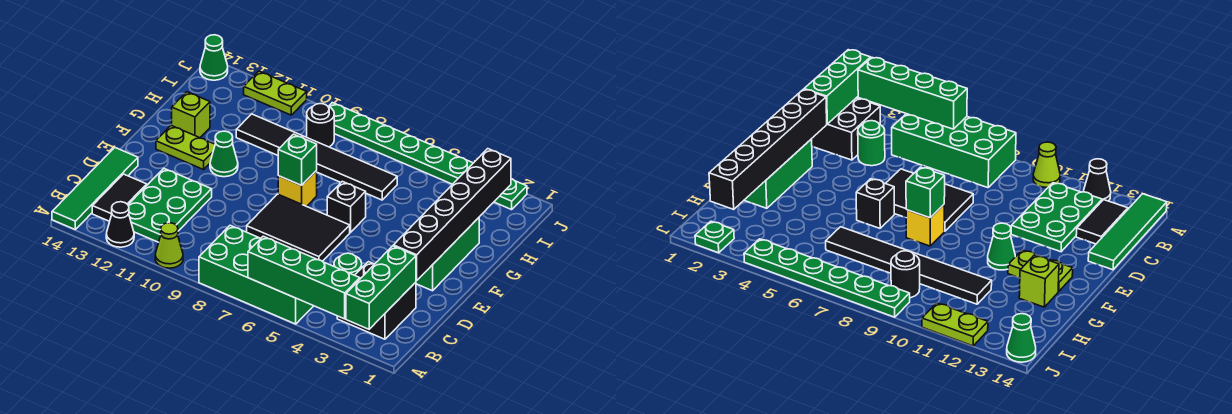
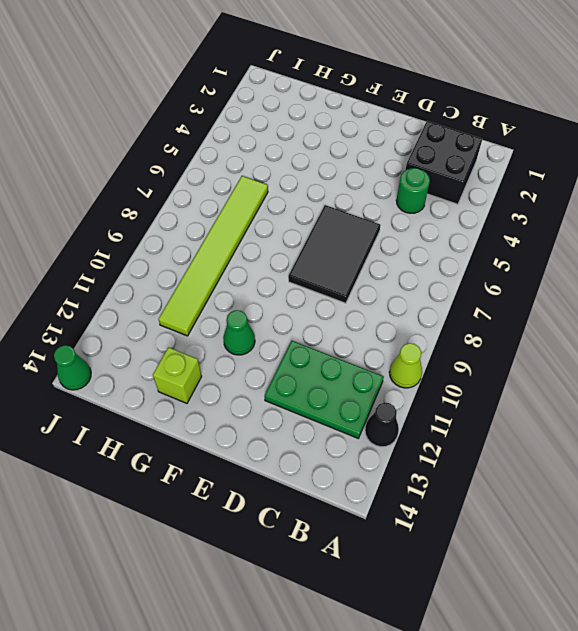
lime tile H6:H11 level 1 -> black tile H6:H11 level 1
none -> green brick A5:B8 level 1
none -> green tile A14:D14 level 1
none -> black tile B13:C13 level 1

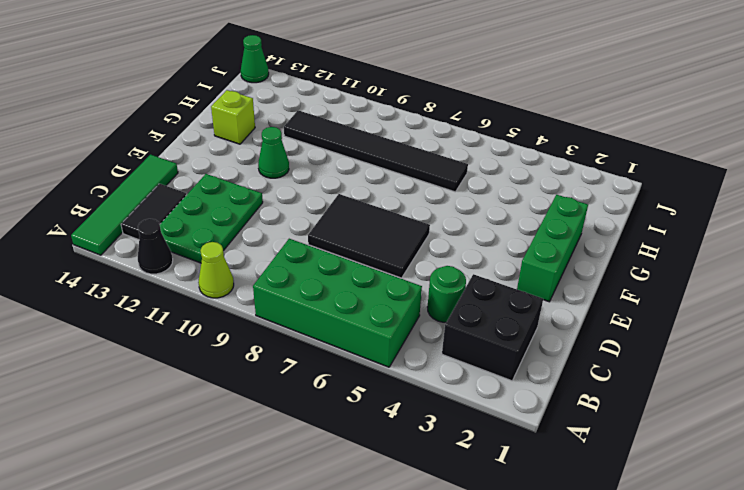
none -> black brick F6 level 1
none -> yellow brick F8 level 1
none -> lime plate F12:F13 level 1

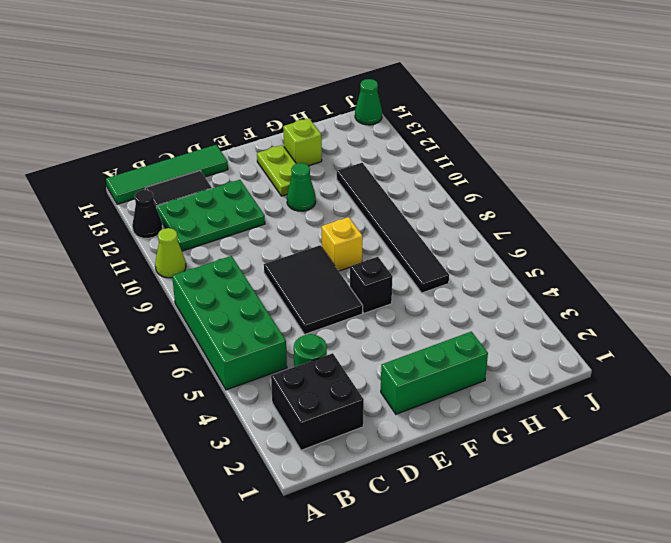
none -> black round brick I9 level 1
none -> green plate J2 level 1
none -> green plate J4:J9 level 1

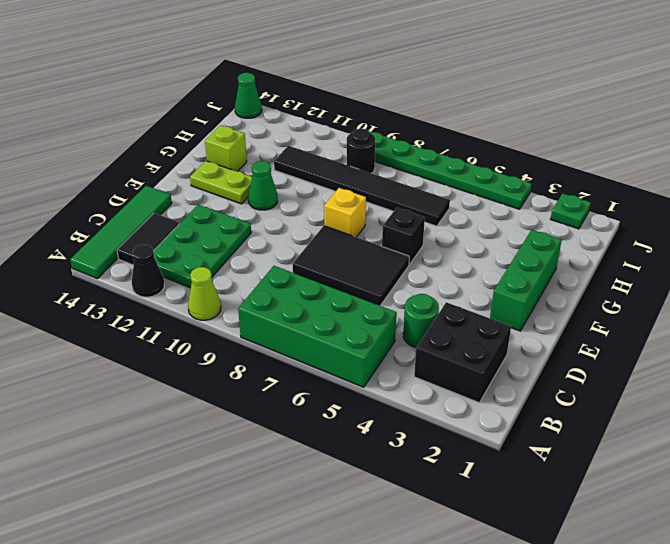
none -> lime plate J11:J12 level 1
none -> green brick A2:C2 level 2
none -> green brick A3:A6 level 2

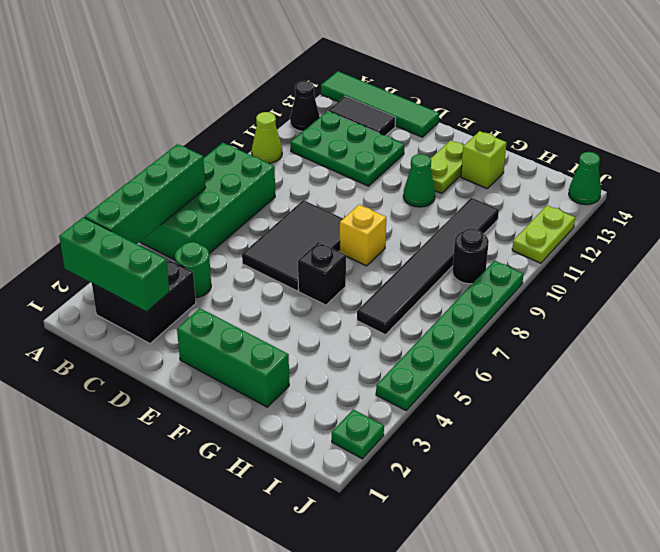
none -> black brick D2:I2 level 2
none -> green brick F8 level 2

